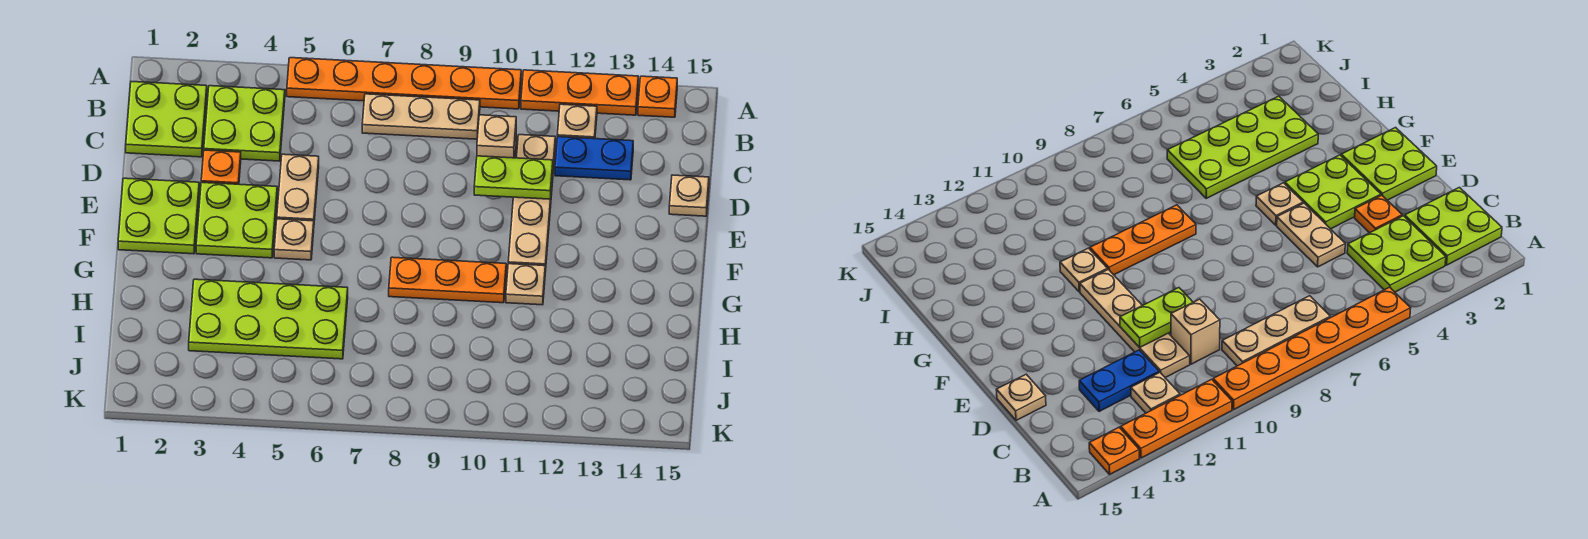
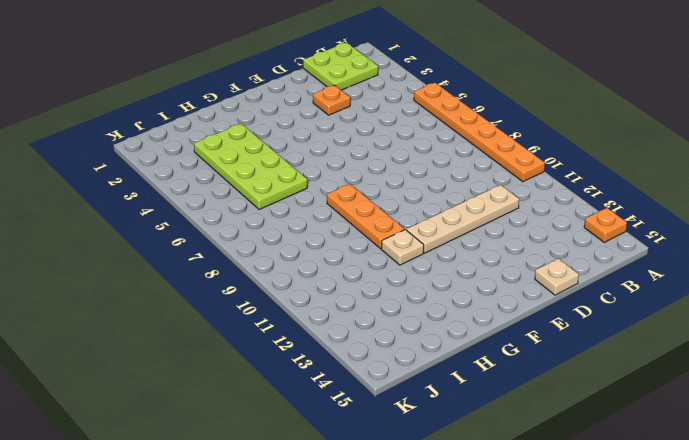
none -> orange plate A11:A13 level 1
none -> lime plate B3:C4 level 1
none -> tan plate B7:B9 level 1

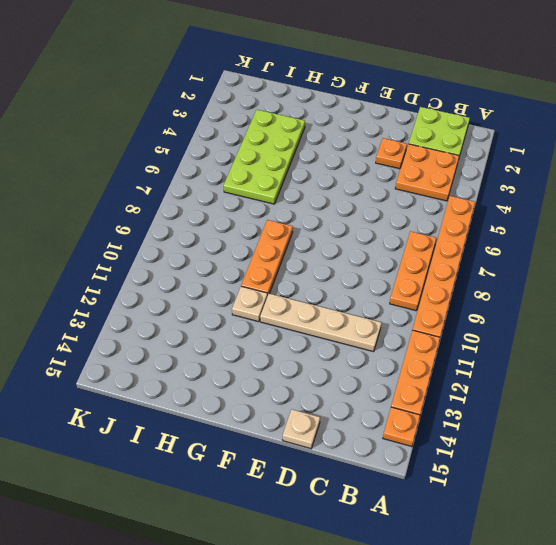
orange plate B3:C4 level 1 -> lime plate B3:C4 level 1
orange plate B7:B9 level 1 -> tan plate B7:B9 level 1
none -> tan plate B12 level 1
none -> tan brick C10 level 1
none -> blue plate C12:C13 level 1

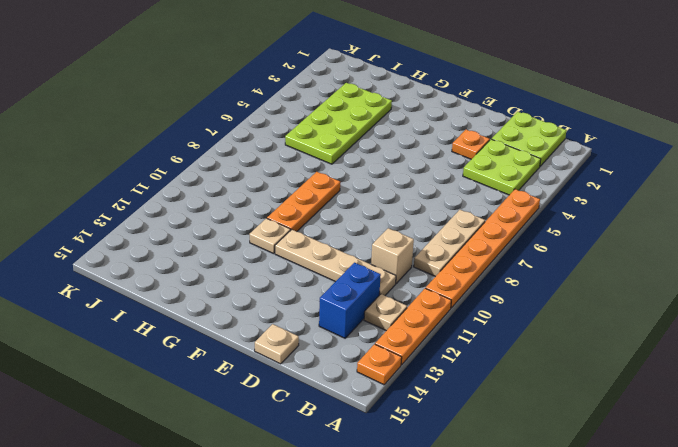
blue brick C12:C13 level 1 -> blue plate C12:C13 level 1
none -> tan plate D5:E5 level 1
none -> lime plate E1:F2 level 1
none -> lime plate E3:F4 level 1

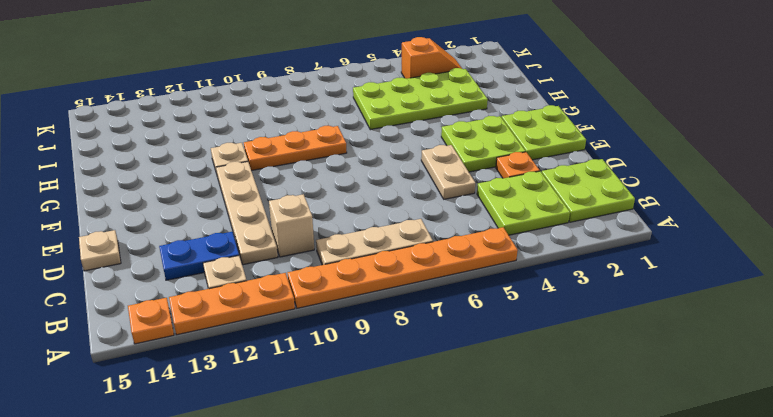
orange slope J3:J4 level 1 top 4 -> none
none -> tan plate F5 level 1
none -> lime plate D10:D11 level 2

